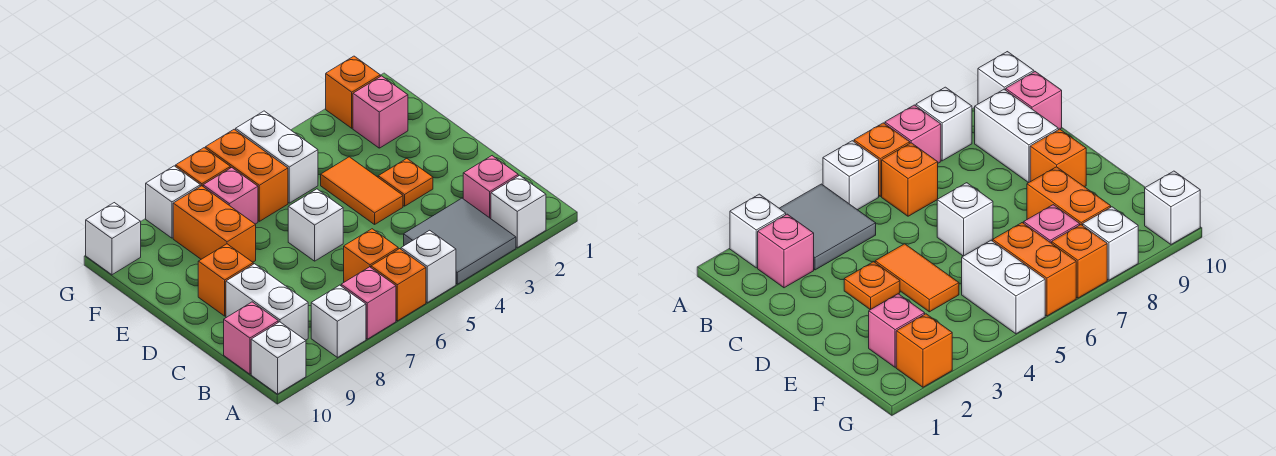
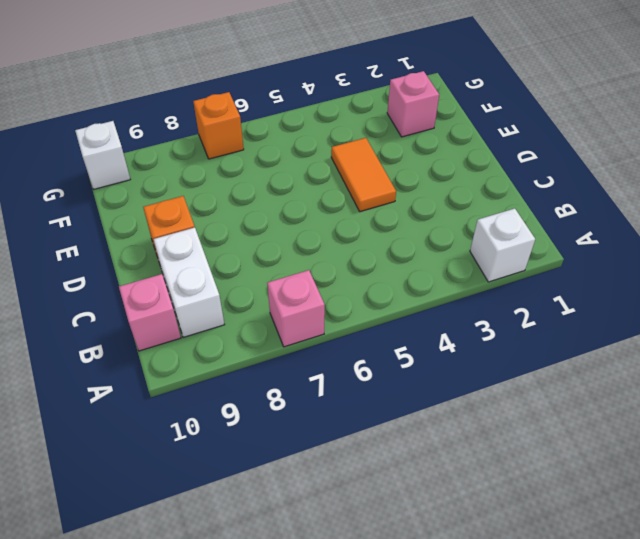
none -> grey tile A3:B4 level 1
none -> white brick A5 level 1
none -> orange brick A6 level 1

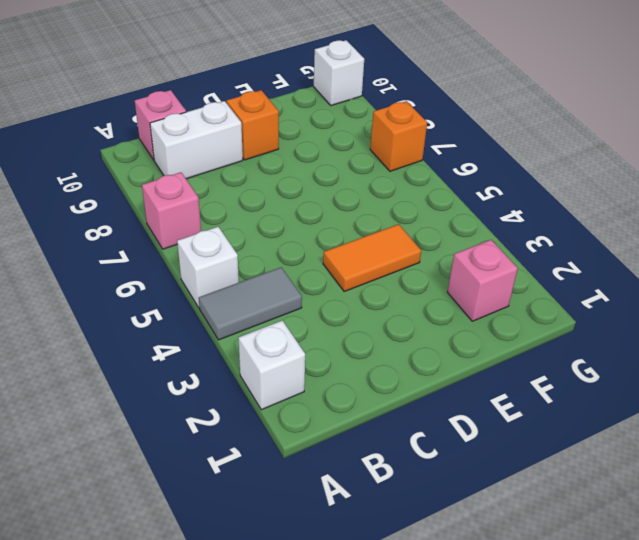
grey tile A4:B4 level 1 -> grey tile A3:B4 level 1
none -> orange brick A6 level 1
none -> white brick A8 level 1
none -> white brick A10 level 1

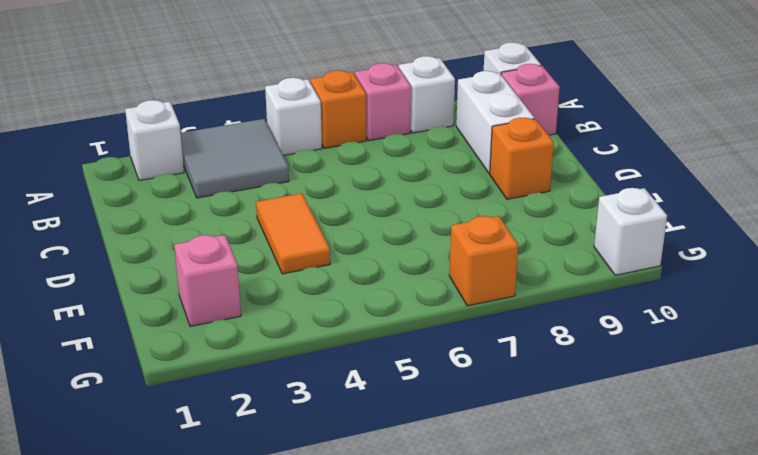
none -> pink brick B2 level 1
none -> orange brick B6 level 1
none -> orange plate D3 level 1

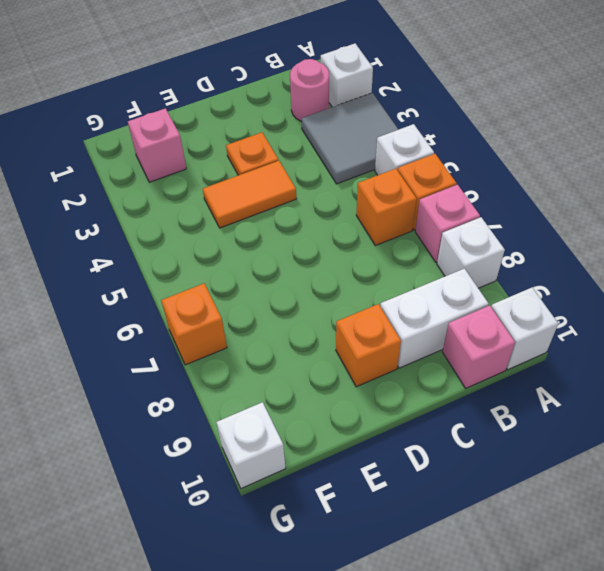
pink round brick B2 level 1 -> pink brick B2 level 1
none -> white brick D6 level 1
none -> orange brick E8:F8 level 1
none -> white brick F5:G5 level 1

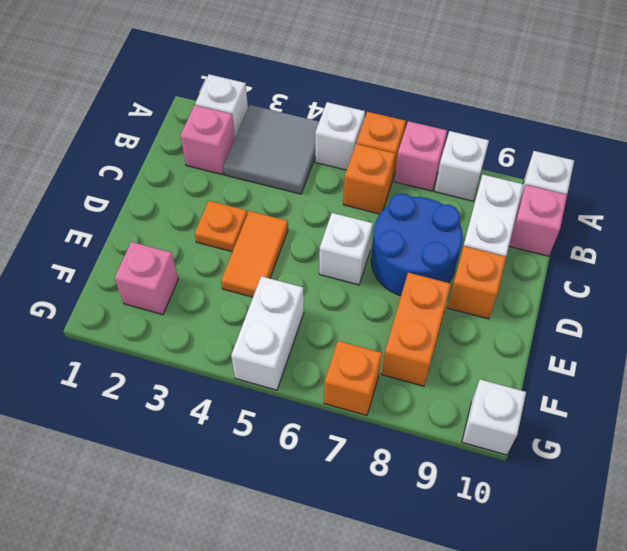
blue round brick C7:D8 level 1 -> none
none -> orange brick F6:G6 level 1
none -> pink brick F7 level 1
none -> orange brick G2 level 1

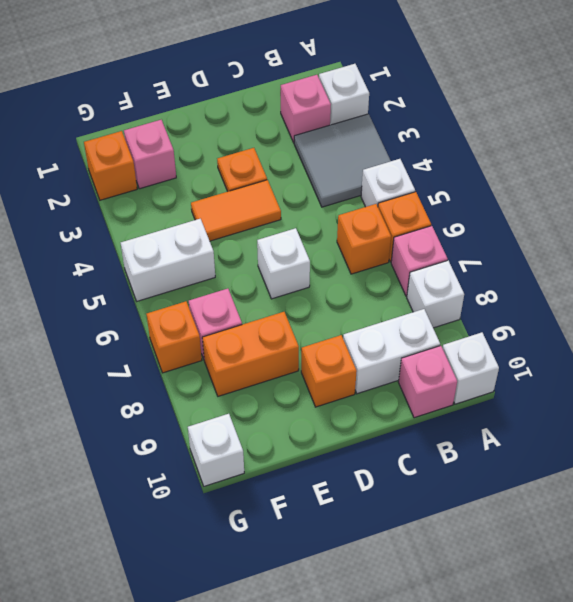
none -> orange brick F6:G6 level 1
none -> white brick G8 level 1

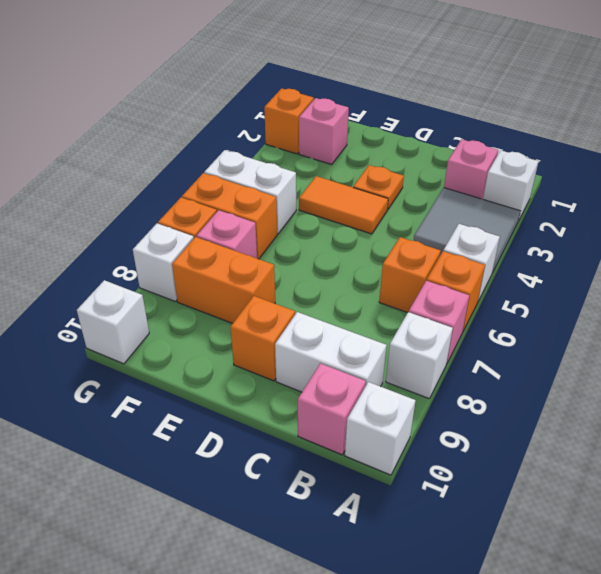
none -> white brick D6 level 1

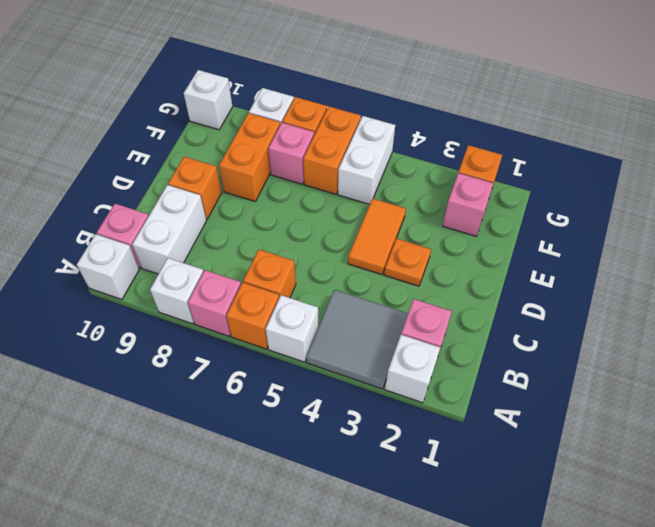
none -> white brick D6 level 1

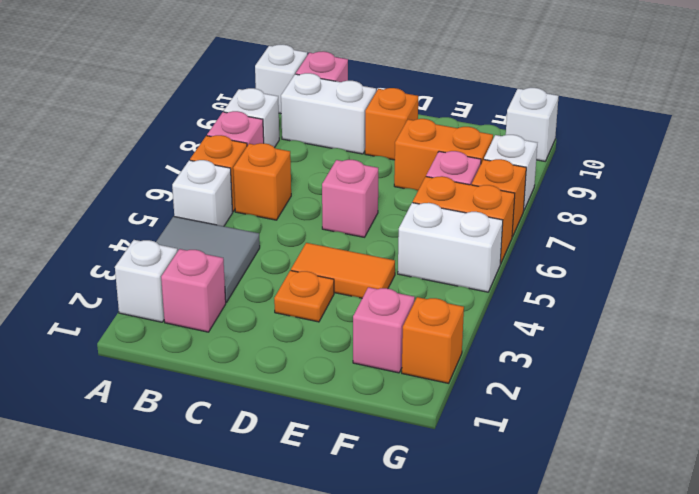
pink brick D6 level 1 -> white brick D6 level 1

